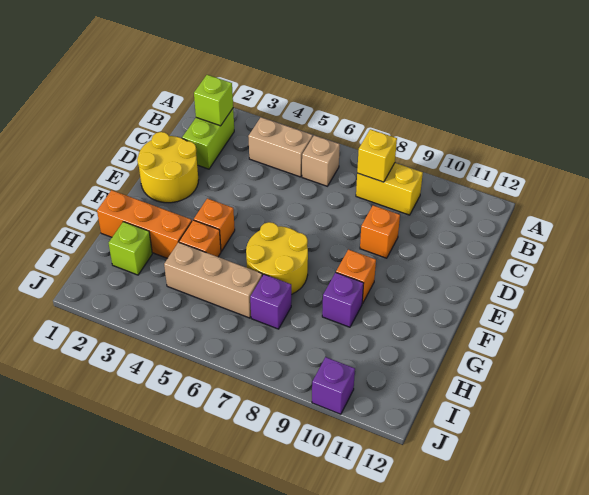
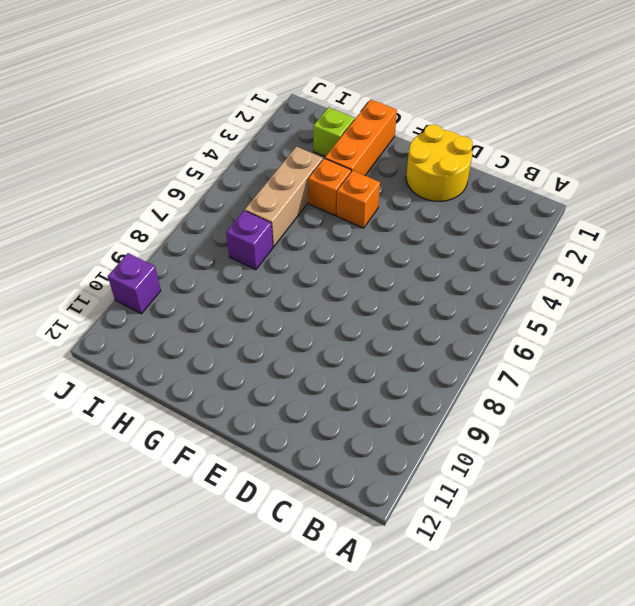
none -> lime brick B2:C2 level 1
none -> tan brick B4:B5 level 1
none -> tan brick B6 level 1

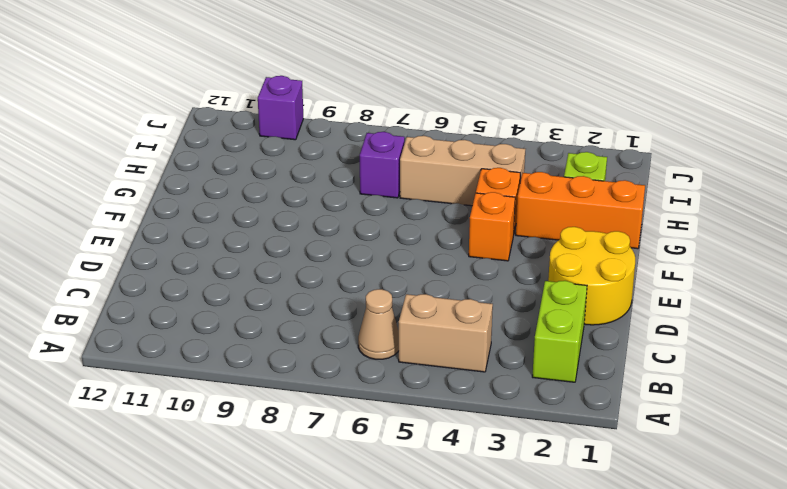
tan cone B6 level 1 -> tan brick B6 level 1
none -> yellow brick B8:B9 level 1
none -> orange brick D9 level 1
none -> yellow round brick F6:G7 level 1

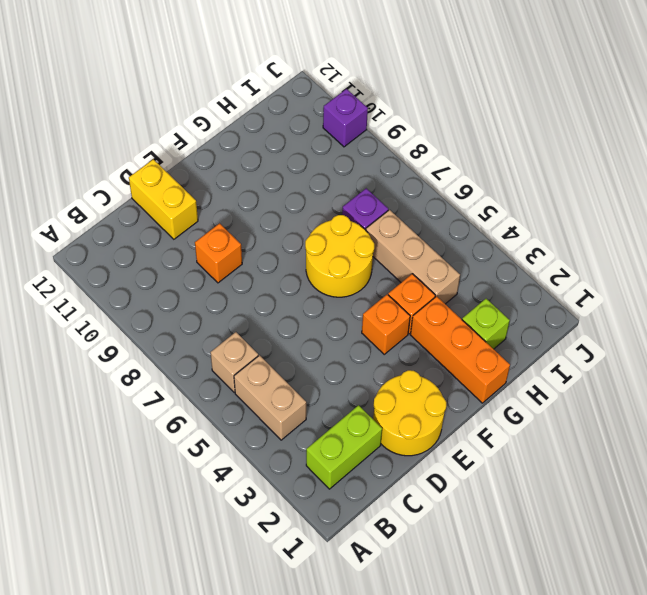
yellow brick D11:D12 level 1 -> yellow brick B8:B9 level 1
none -> orange brick F9 level 1
none -> purple brick G9 level 1
none -> lime brick B2 level 2

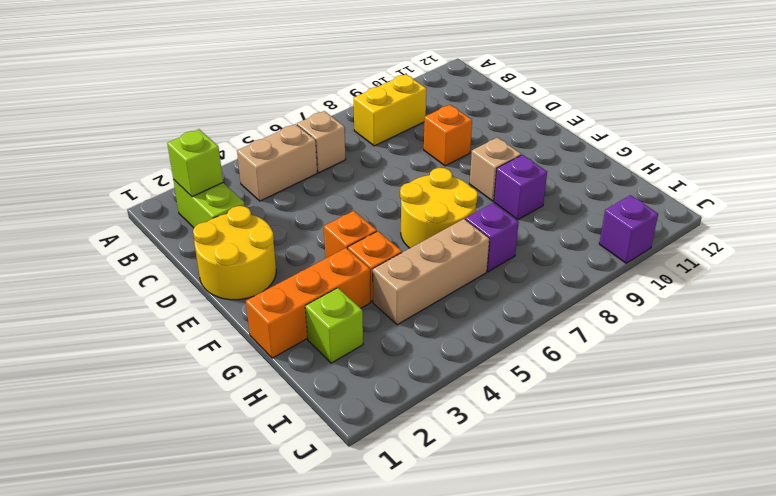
tan brick F9 level 1 -> orange brick F9 level 1
none -> yellow brick B8 level 2

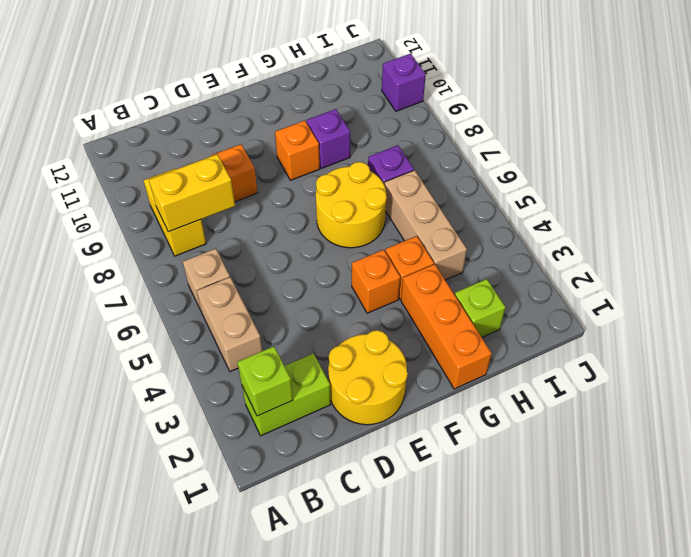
yellow brick B8:C8 level 2 -> yellow brick B8 level 2

